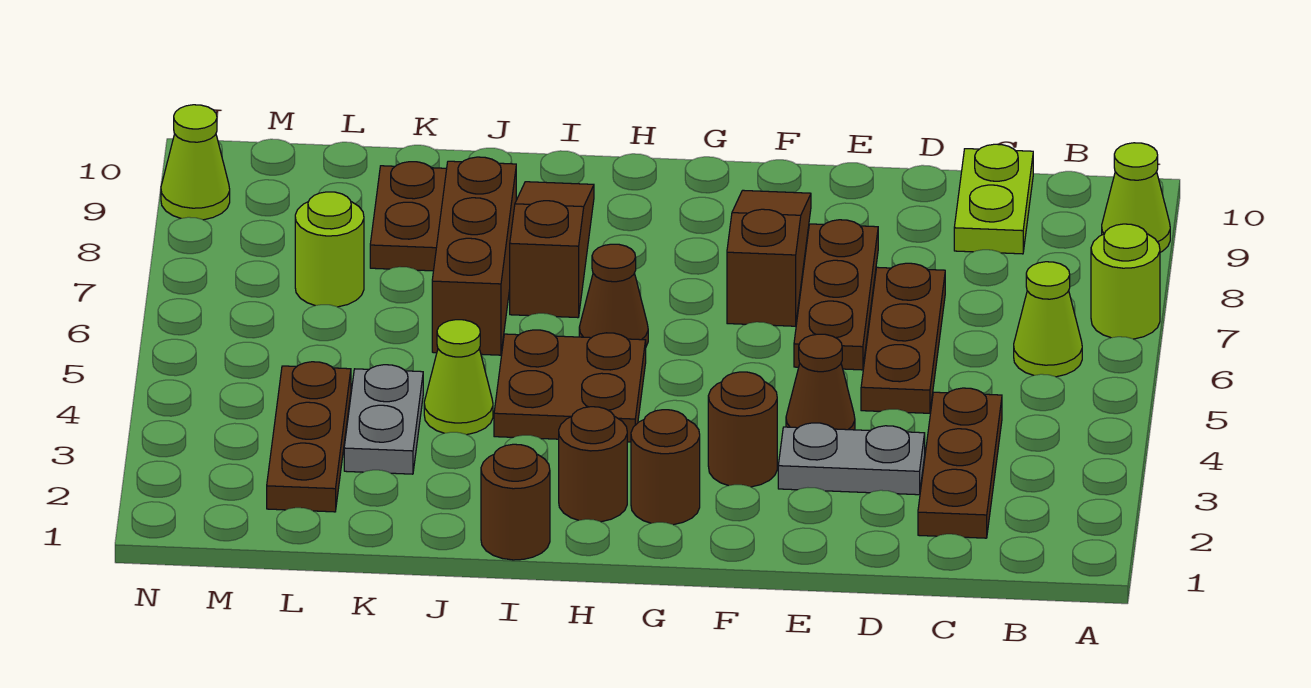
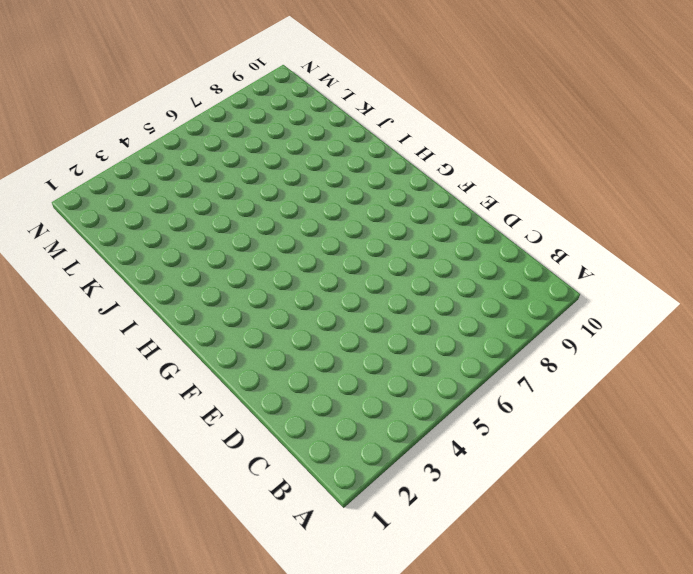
none -> lime round brick A7 level 1
none -> lime cone A9 level 1
none -> lime cone B6 level 1

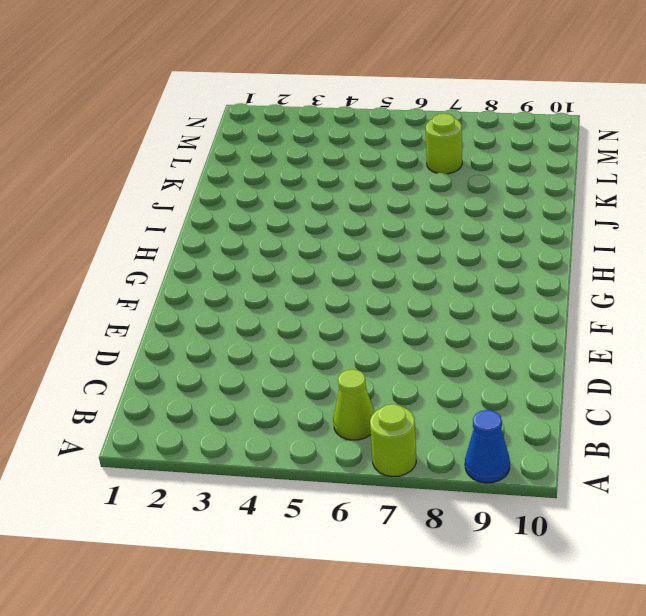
blue cone A9 level 1 -> lime cone A9 level 1
none -> brown plate C2:C4 level 1
none -> lime plate C9:C10 level 1
none -> grey plate D3:E3 level 1

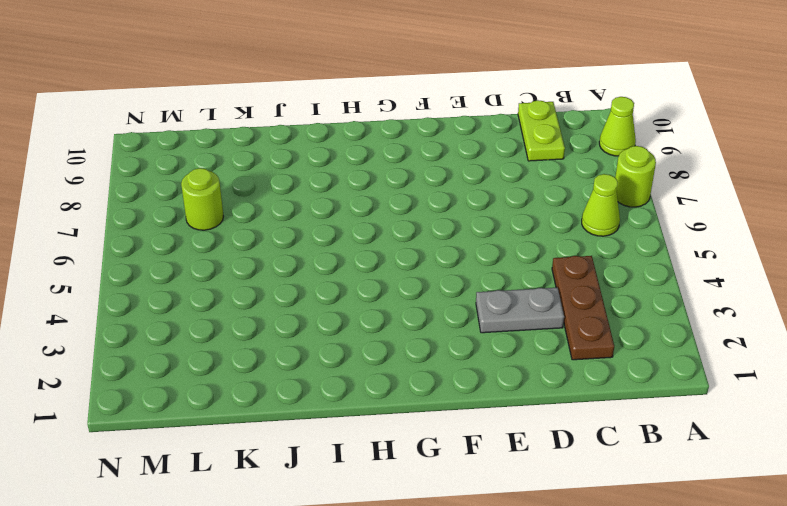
none -> brown plate D5:D7 level 1
none -> brown cone E4 level 1
none -> brown plate E6:E8 level 1

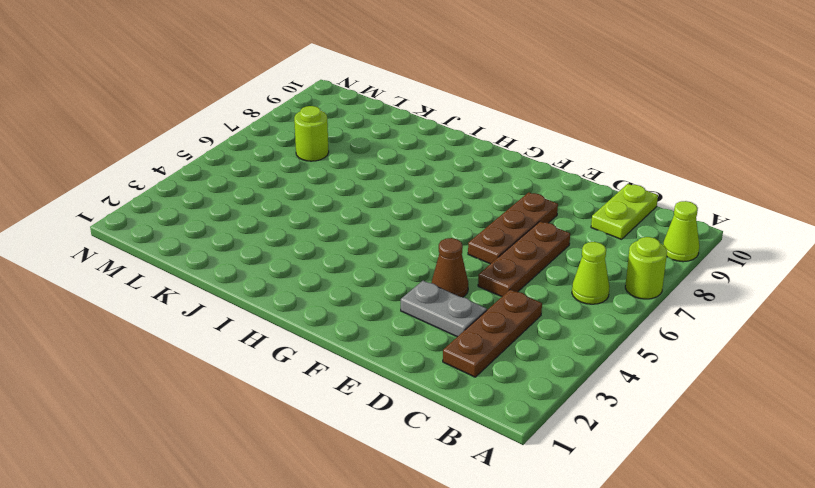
none -> brown round brick F3 level 1
none -> brown slope F7:F9 level 1 top 7
none -> brown round brick G2 level 1

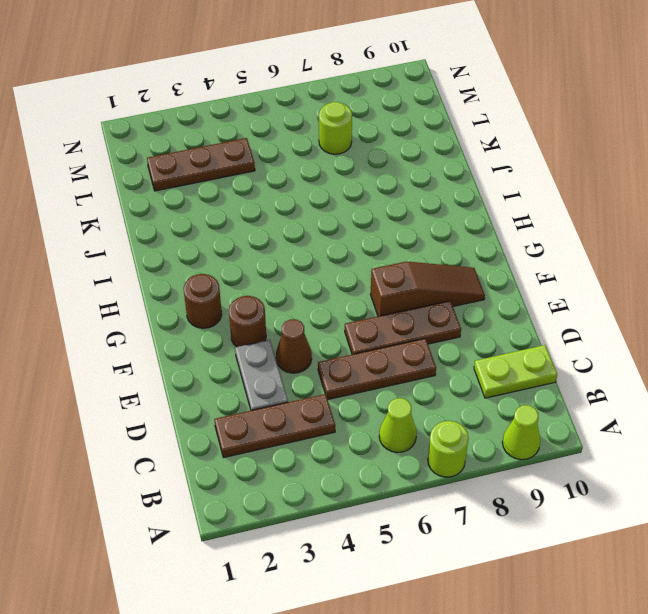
none -> brown round brick H2 level 1
none -> brown plate H4:I5 level 1
none -> brown cone H6 level 1

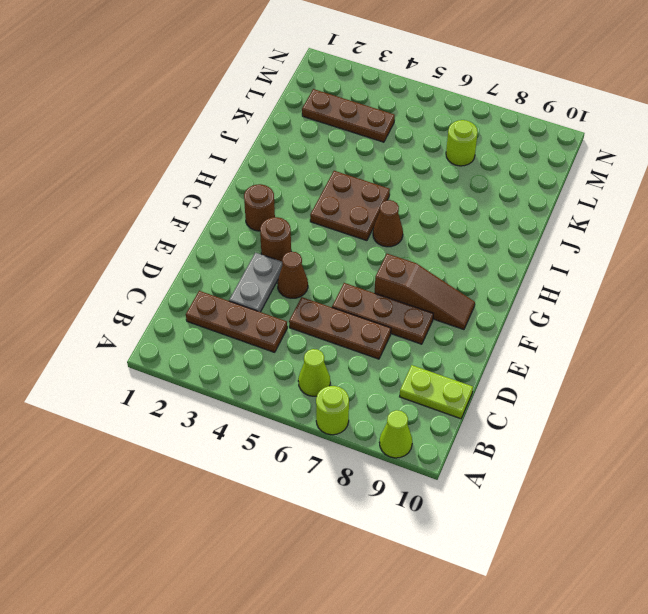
none -> brown round brick H2 level 1
none -> brown round brick I1 level 1
none -> brown slope I7:I9 level 1 top 7

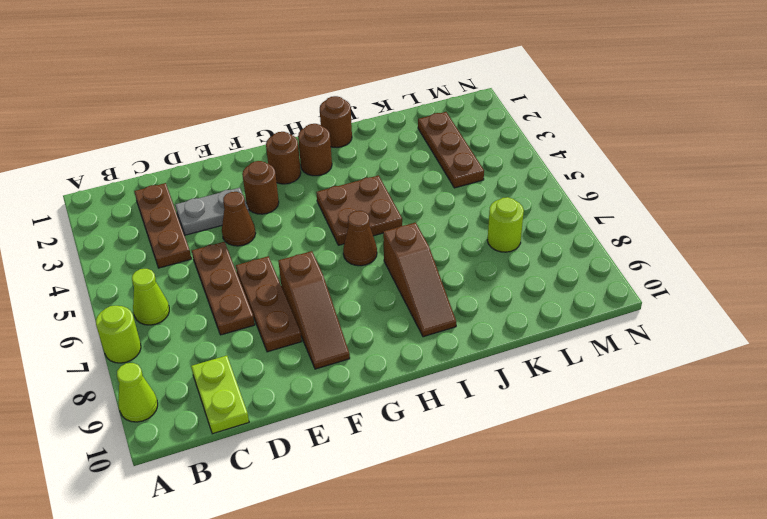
none -> lime cone J4 level 1
none -> brown brick J6:J8 level 1
none -> grey plate K3:K4 level 1

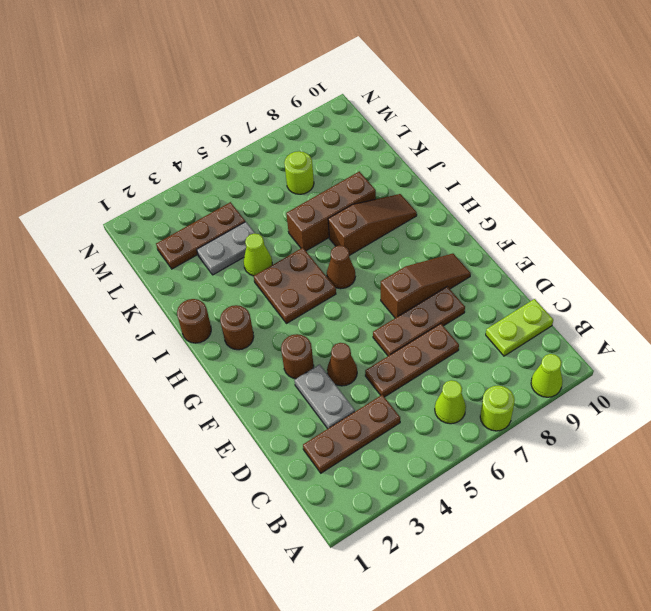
none -> brown round brick G2 level 1
none -> brown plate K8:K9 level 1
none -> lime cone N9 level 1

